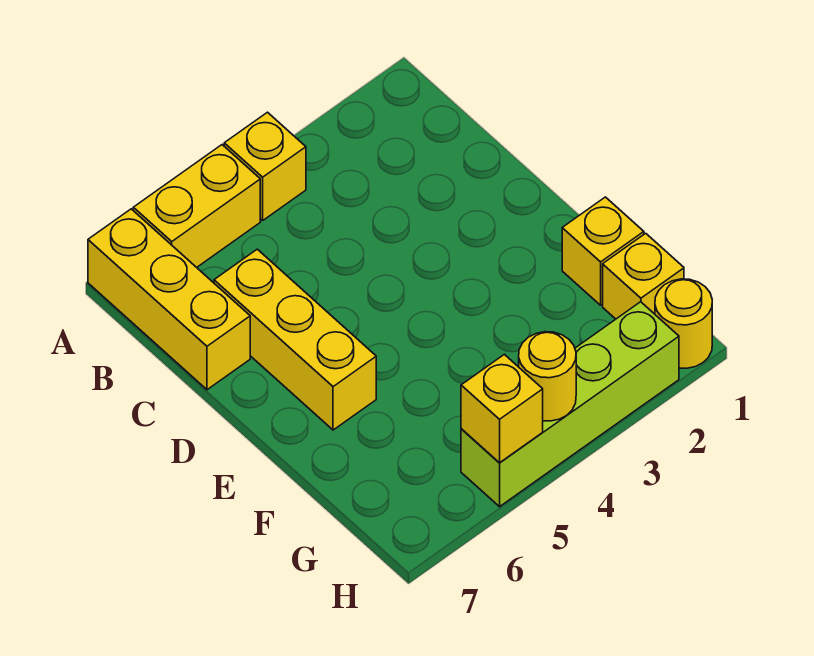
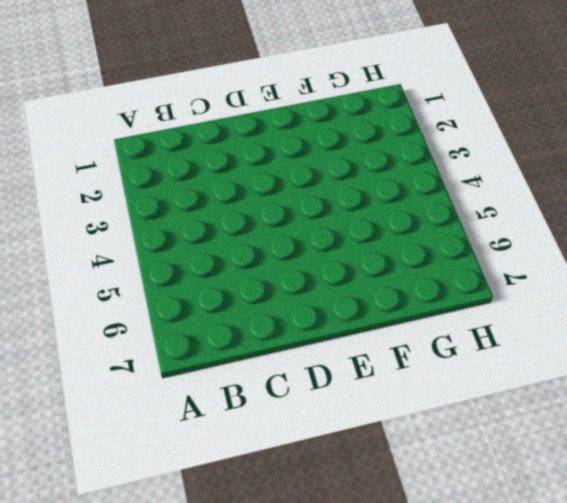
none -> yellow brick A4 level 1
none -> yellow brick A5:A6 level 1

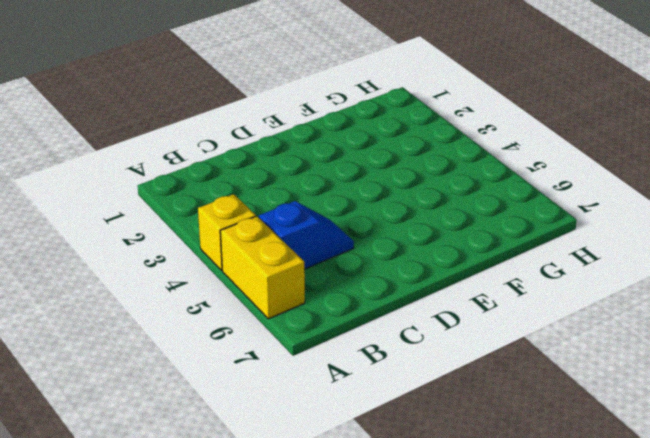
blue slope B5:C5 level 1 top B -> none
none -> yellow brick A7:C7 level 1
none -> yellow brick C6:E6 level 1

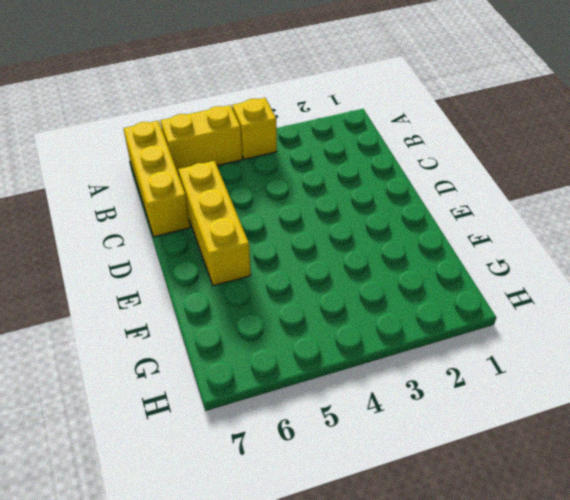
none -> yellow brick F1 level 1
none -> yellow brick G1 level 1

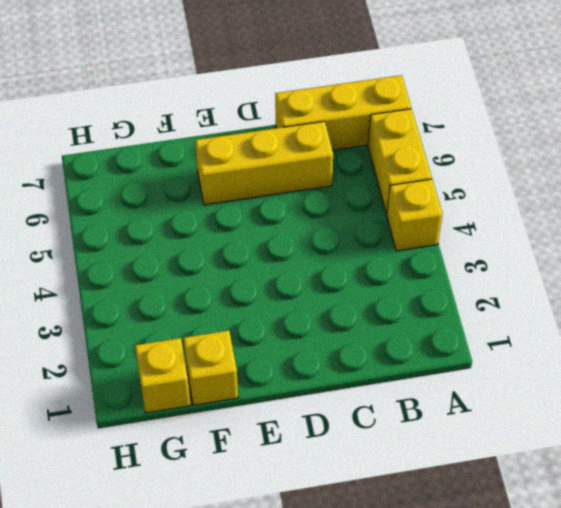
none -> yellow round brick H1 level 1
none -> lime brick H2:H5 level 1

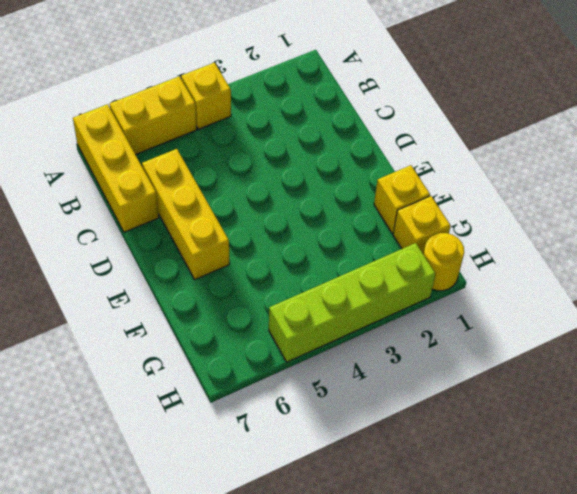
none -> yellow round brick H4 level 2
none -> yellow brick H5 level 2

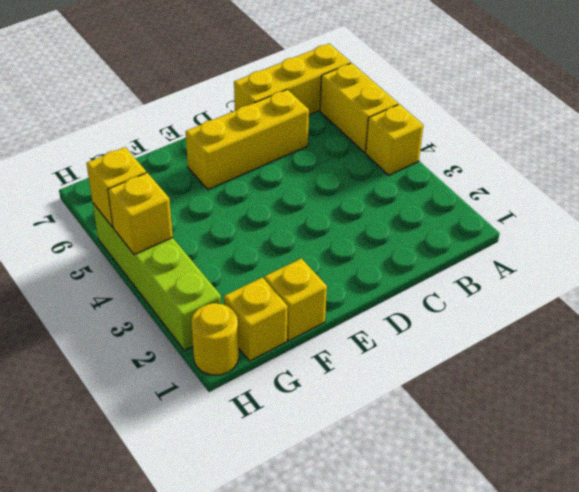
yellow brick H4 level 2 -> yellow round brick H4 level 2

